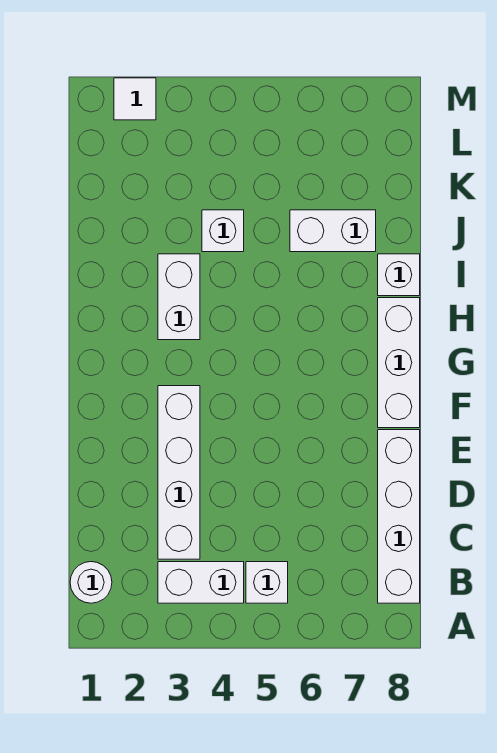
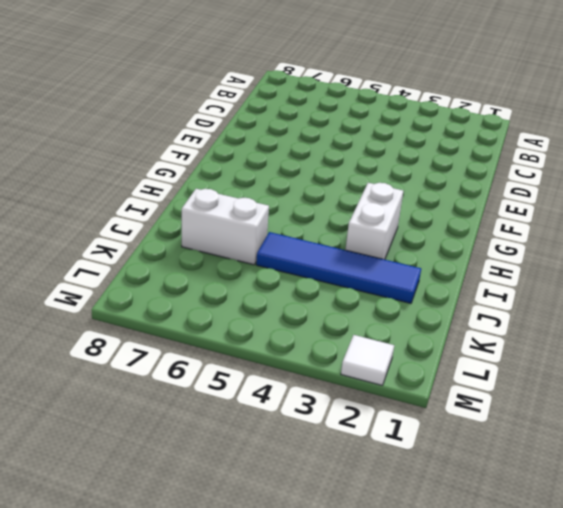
blue tile J2:J5 level 1 -> white brick J4 level 1
none -> white round brick B1 level 1
none -> white brick B3:B4 level 1

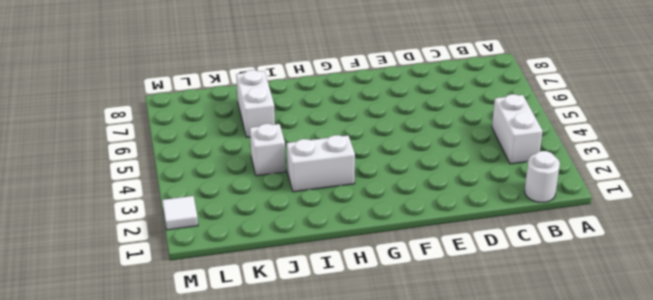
none -> white brick B5 level 1
none -> white brick B8:E8 level 1

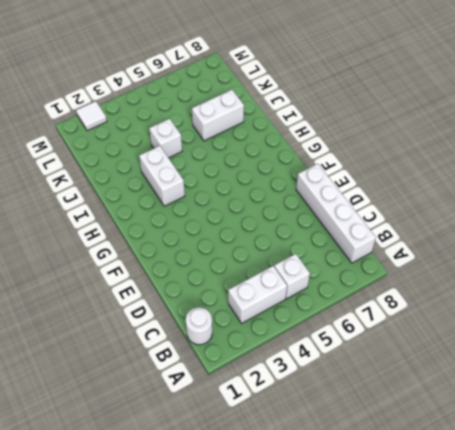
none -> white brick C3:F3 level 1
none -> white brick F8:H8 level 1

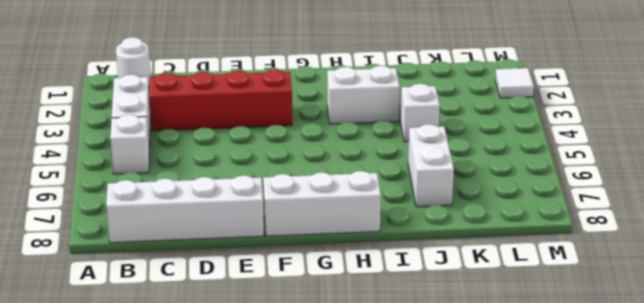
red brick C3:F3 level 1 -> white brick C3:F3 level 1
none -> white brick I8 level 1

